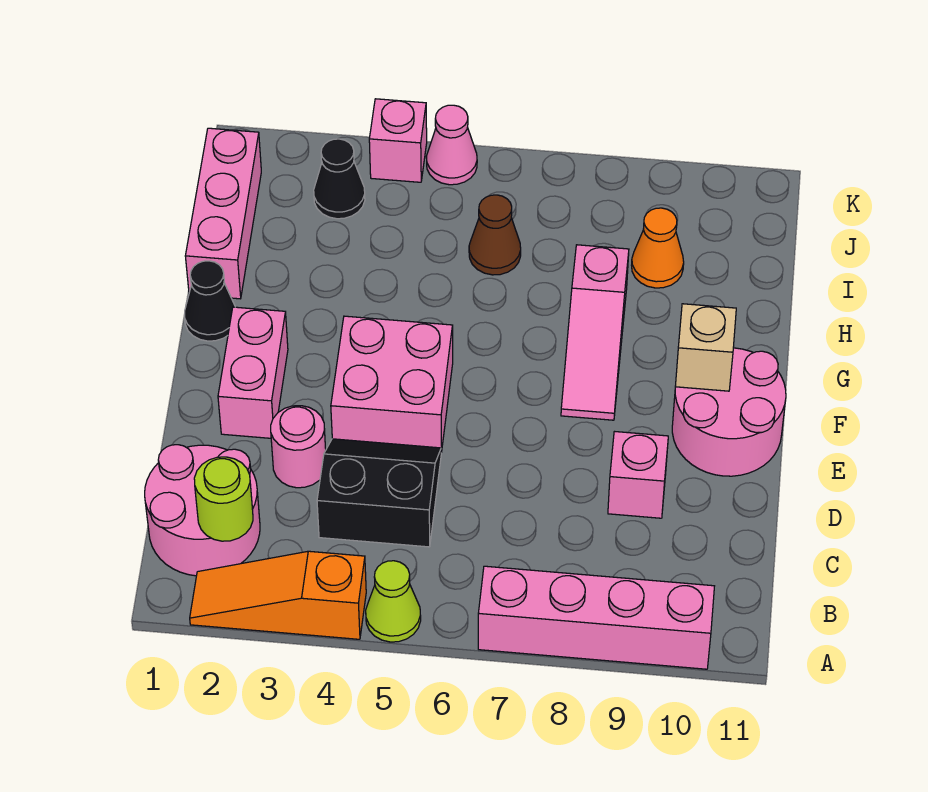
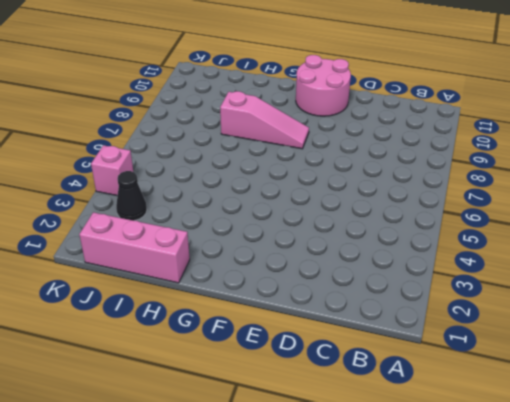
none -> orange slope A2:A4 level 1 top 4
none -> lime cone A5 level 1
none -> pink brick A7:A10 level 1

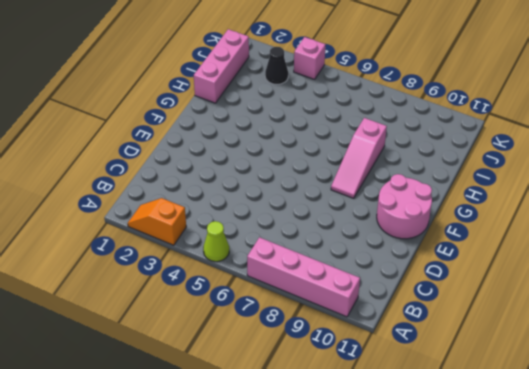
orange slope A2:A3 level 1 top 3 -> orange slope A2:A4 level 1 top 4
none -> pink round brick B1:C2 level 1
none -> black slope C4:D5 level 1 top C
none -> pink round brick D3 level 1

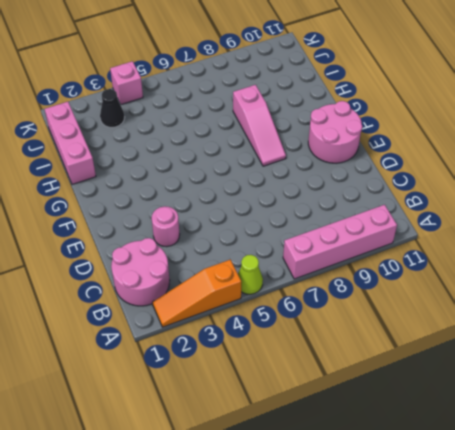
none -> black slope C4:D5 level 1 top C
none -> pink brick D9 level 1
none -> pink brick E2:F2 level 1

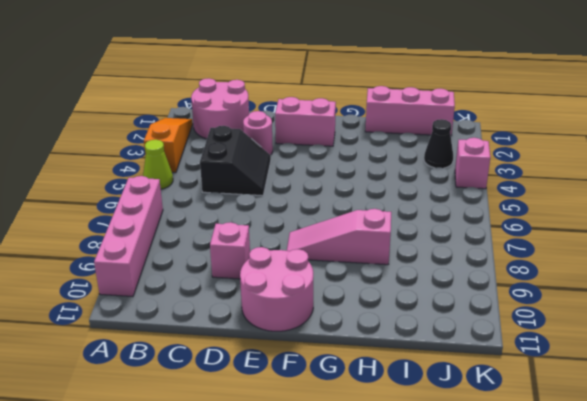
none -> pink brick E4:F5 level 1
none -> black cone G1 level 1
none -> brown cone I6 level 1

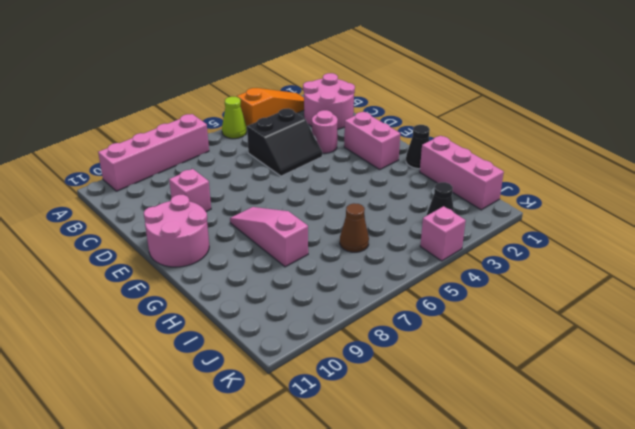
none -> pink brick E4:F5 level 1
none -> orange cone I9 level 1
none -> pink cone K5 level 1

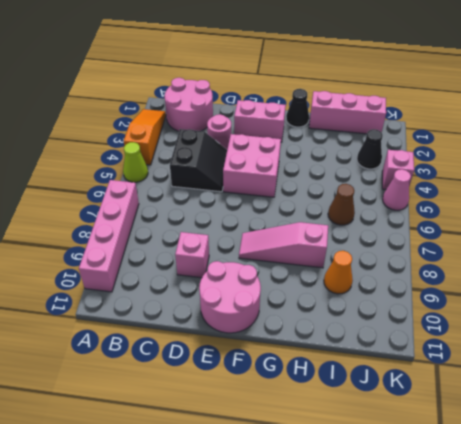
none -> lime round brick B2 level 2
none -> tan brick F10 level 2

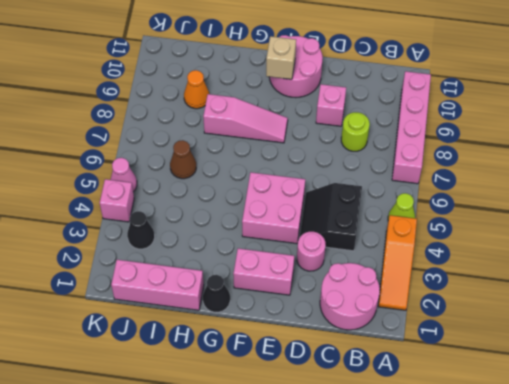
lime round brick C8 level 1 -> lime round brick B2 level 2

